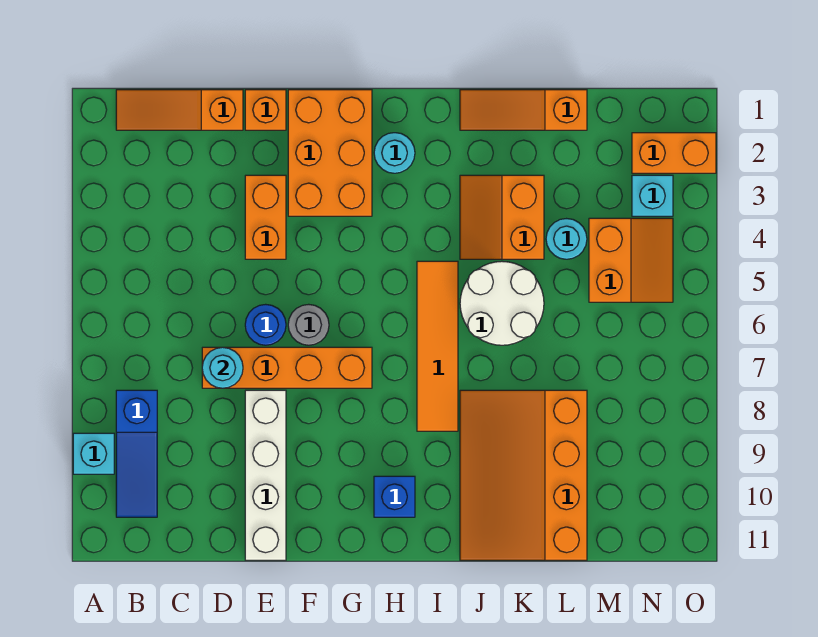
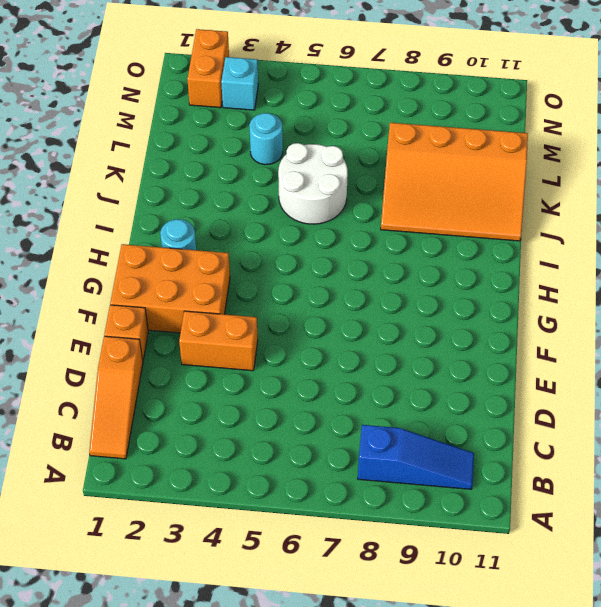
none -> cyan brick A9 level 1
none -> orange brick D7:G7 level 1
none -> blue round brick E6 level 1

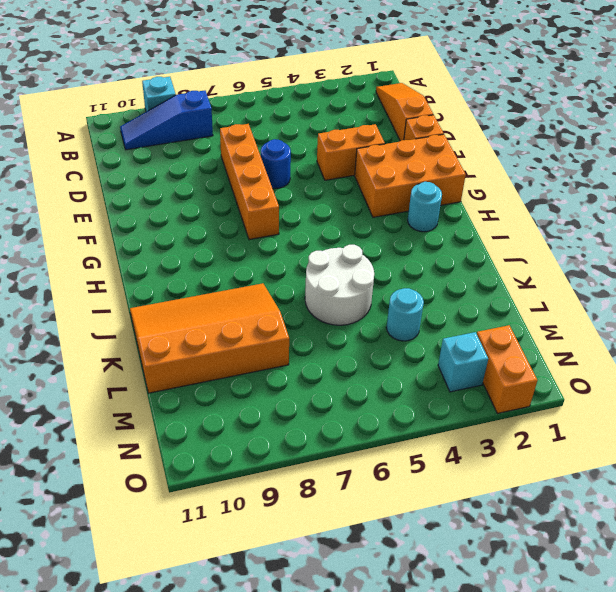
none -> white brick E8:E11 level 1
none -> grey round brick F6 level 1
none -> blue brick H10 level 1

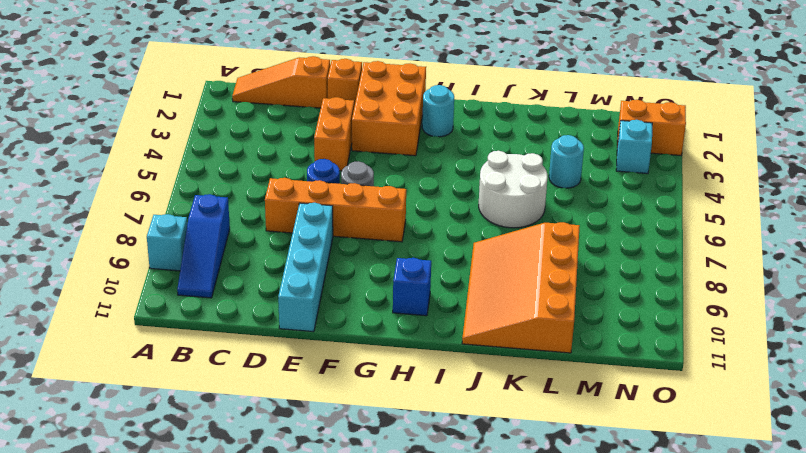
cyan brick E8:E11 level 1 -> white brick E8:E11 level 1
none -> orange tile I5:I8 level 1
none -> orange slope J1:L1 level 1 top L
none -> orange slope J3:K4 level 1 top K

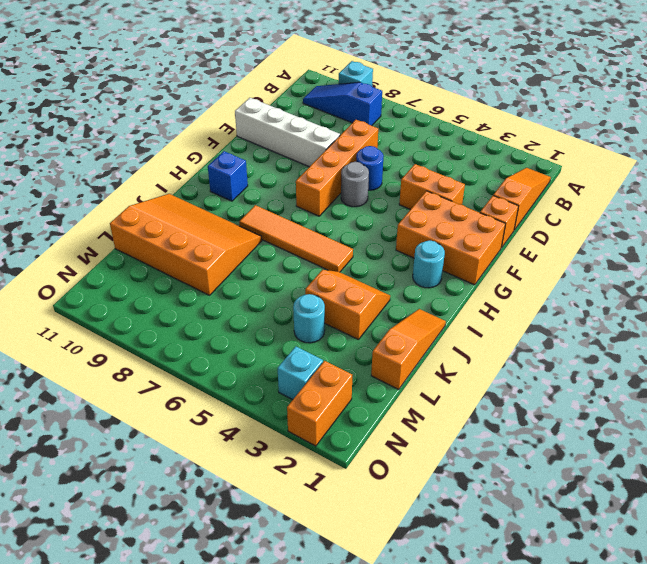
none -> white round brick J5:K6 level 1
none -> orange slope M4:N5 level 1 top M
none -> cyan round brick D7 level 2

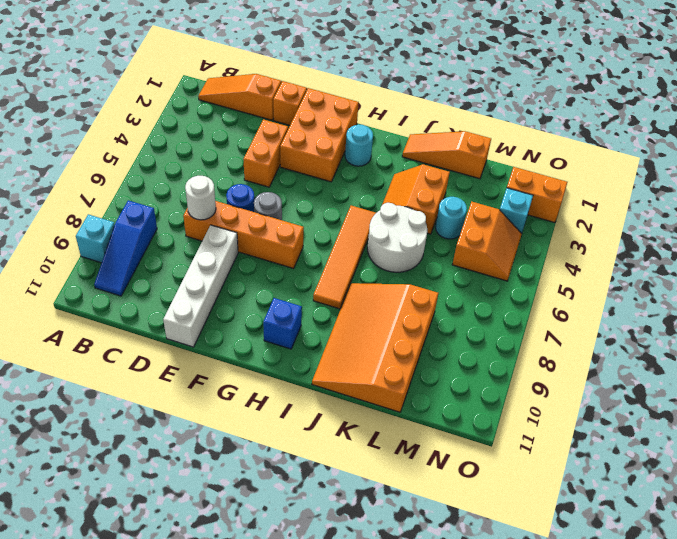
white round brick D7 level 2 -> cyan round brick D7 level 2

